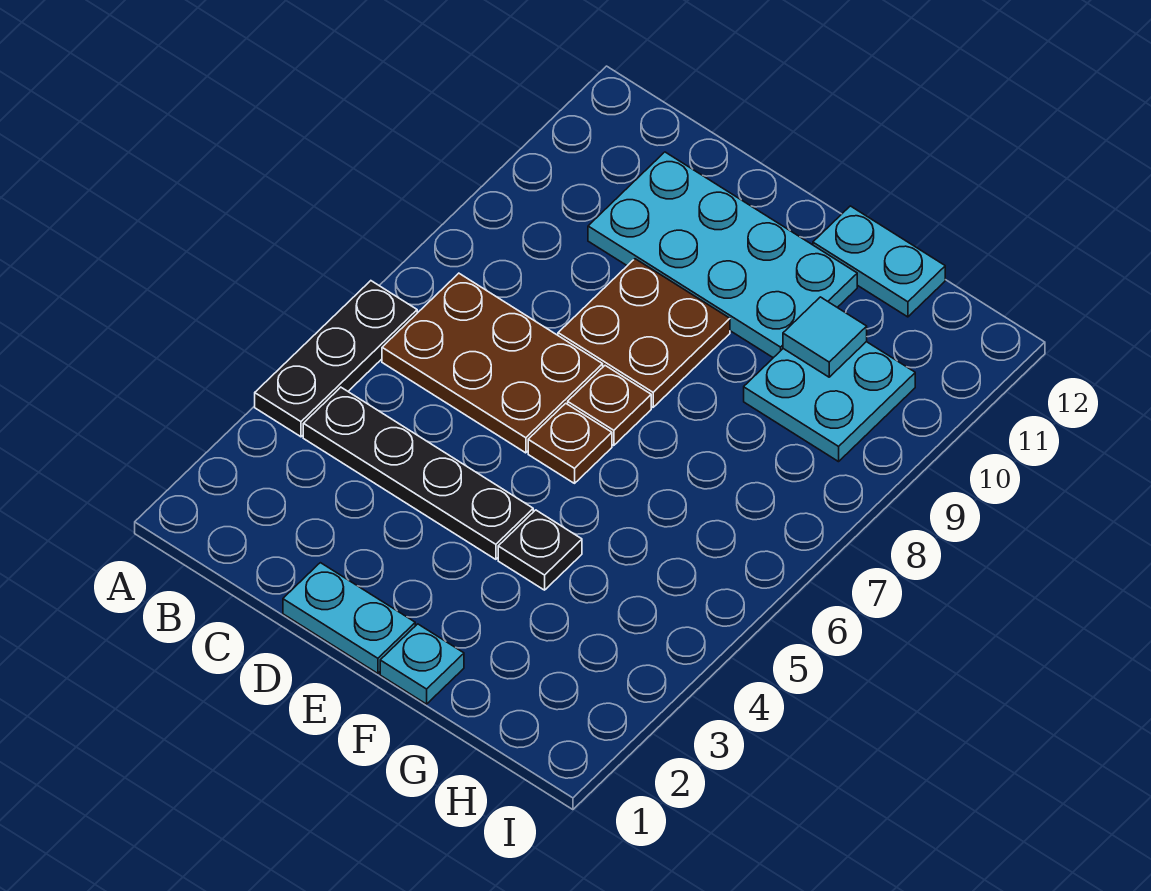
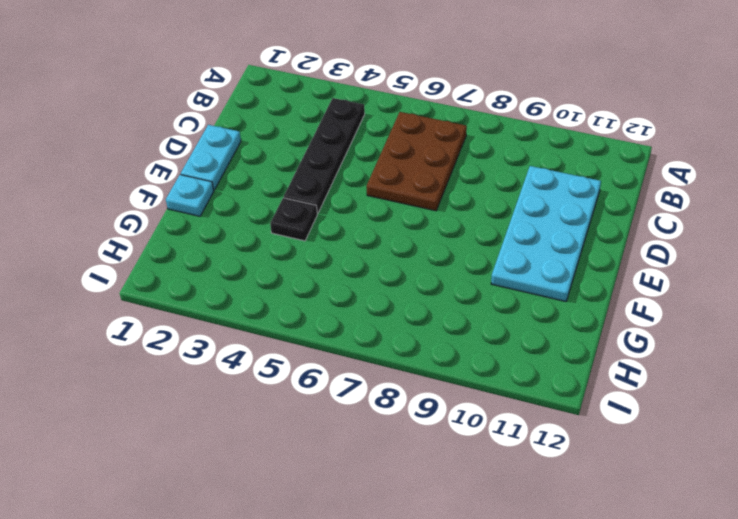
none -> black plate A4:A6 level 1
none -> brown plate D8:E9 level 1
none -> brown plate E6 level 1

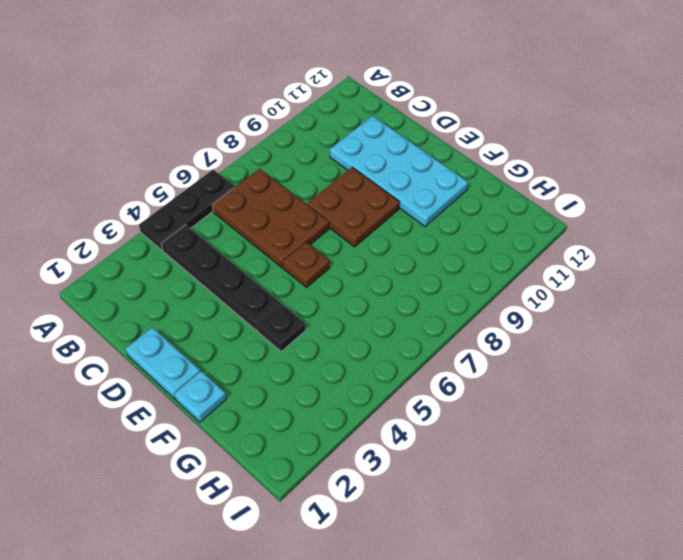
none -> brown plate E7 level 1
none -> cyan plate F12:G12 level 1
none -> cyan plate G9:H10 level 1

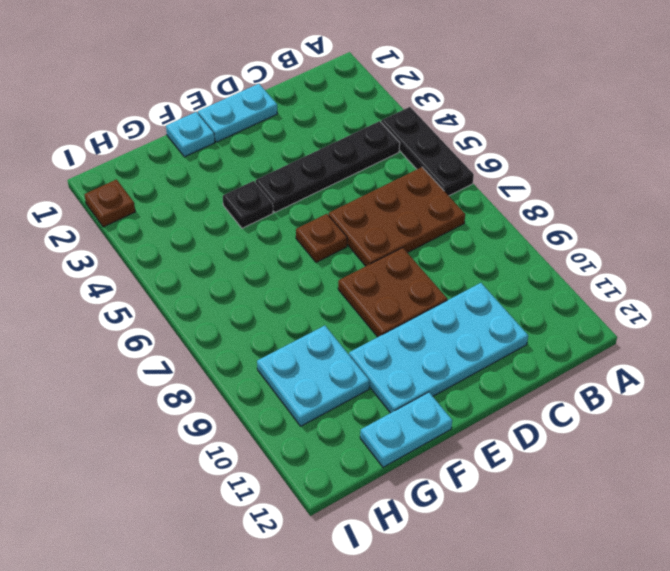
brown plate I2 level 1 -> brown plate E7 level 1
none -> cyan tile G10 level 2

